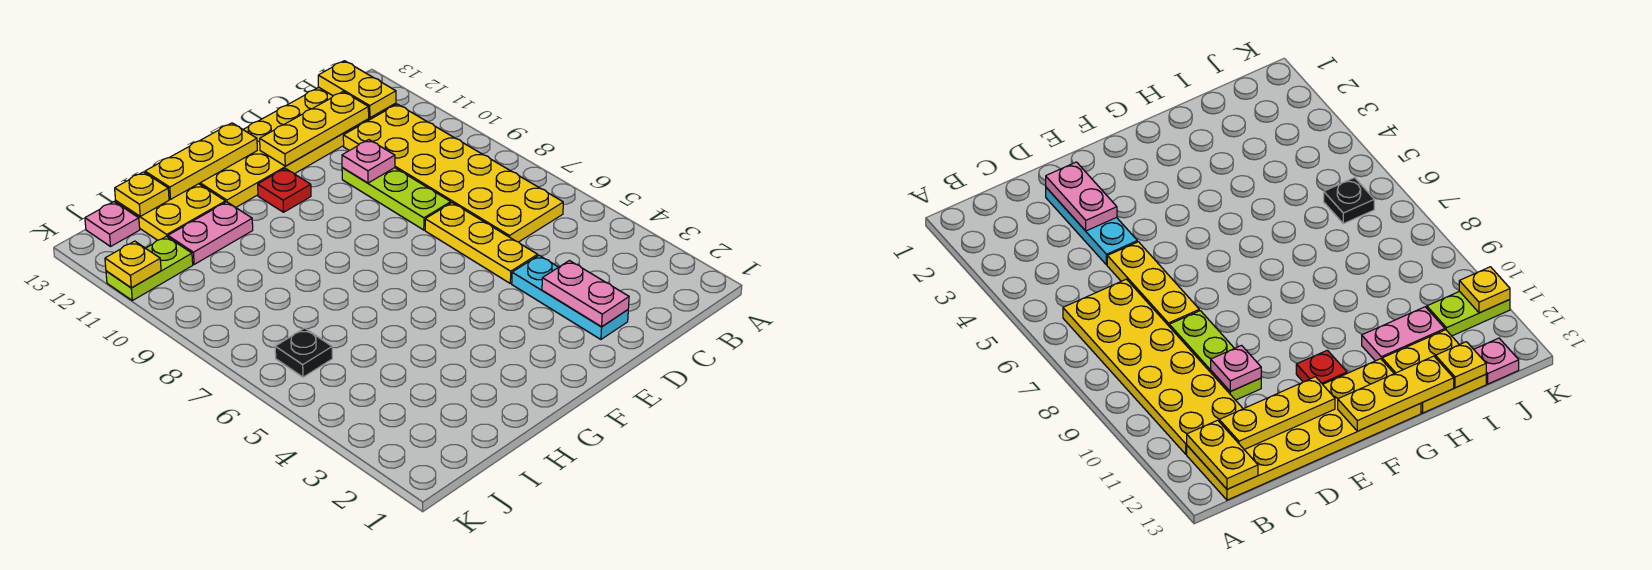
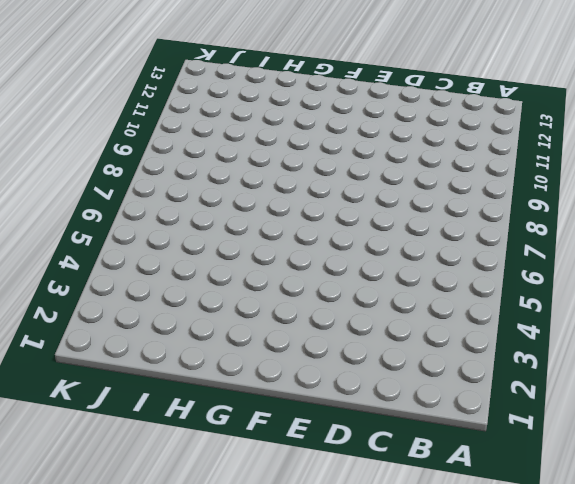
none -> yellow plate B6:C11 level 1
none -> yellow plate B12:G13 level 1
none -> cyan plate D2:D4 level 1

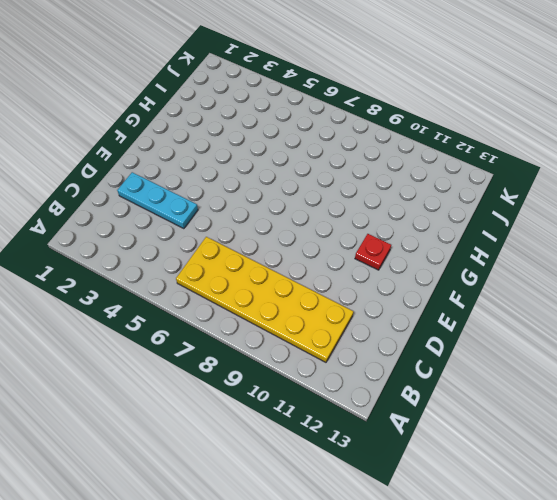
none -> yellow plate B12:G13 level 1
none -> yellow plate D5:D7 level 1
none -> lime plate D8:D10 level 1

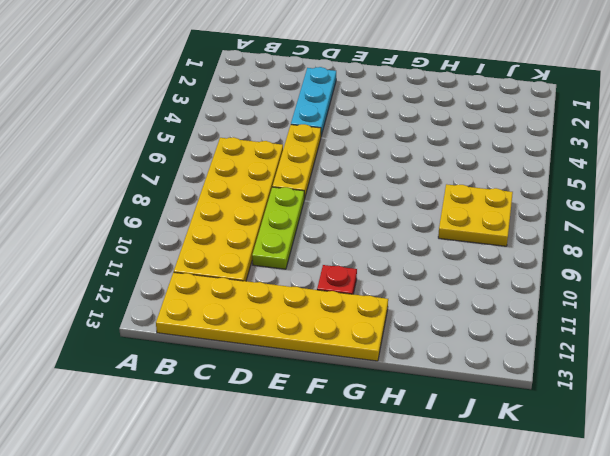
yellow plate I7:J8 level 1 -> yellow plate H12:I13 level 1
none -> pink plate H11:I11 level 1
none -> black plate J6 level 1
none -> lime plate J11:K11 level 1

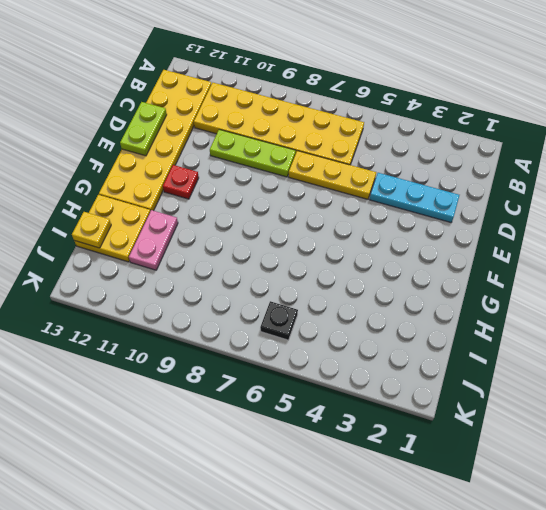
lime plate D13:E13 level 2 -> lime plate J11:K11 level 1
none -> pink plate J13 level 1
none -> yellow plate B12:B13 level 2
none -> yellow plate C12:E12 level 2

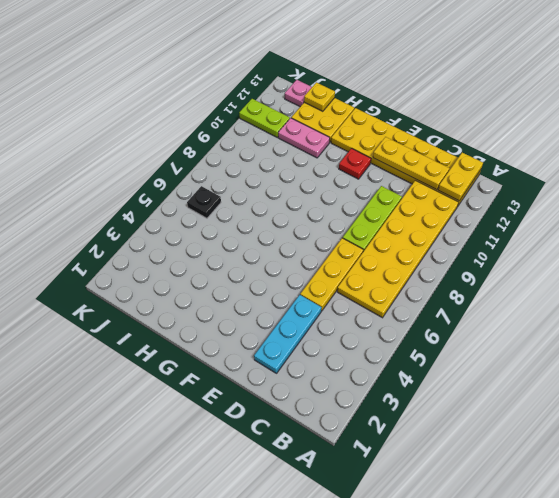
none -> pink plate D2:D3 level 2
none -> pink plate D10 level 2
none -> yellow plate F13:H13 level 2

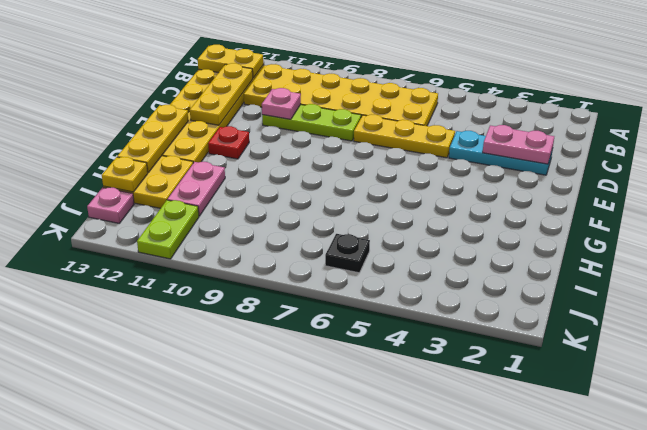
none -> yellow plate K11 level 2

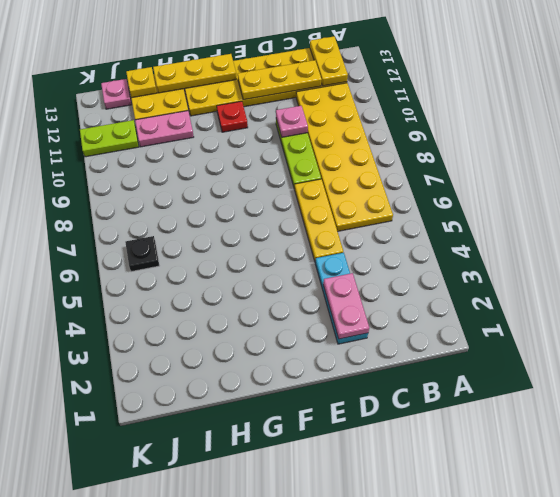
none -> yellow plate K11 level 2

